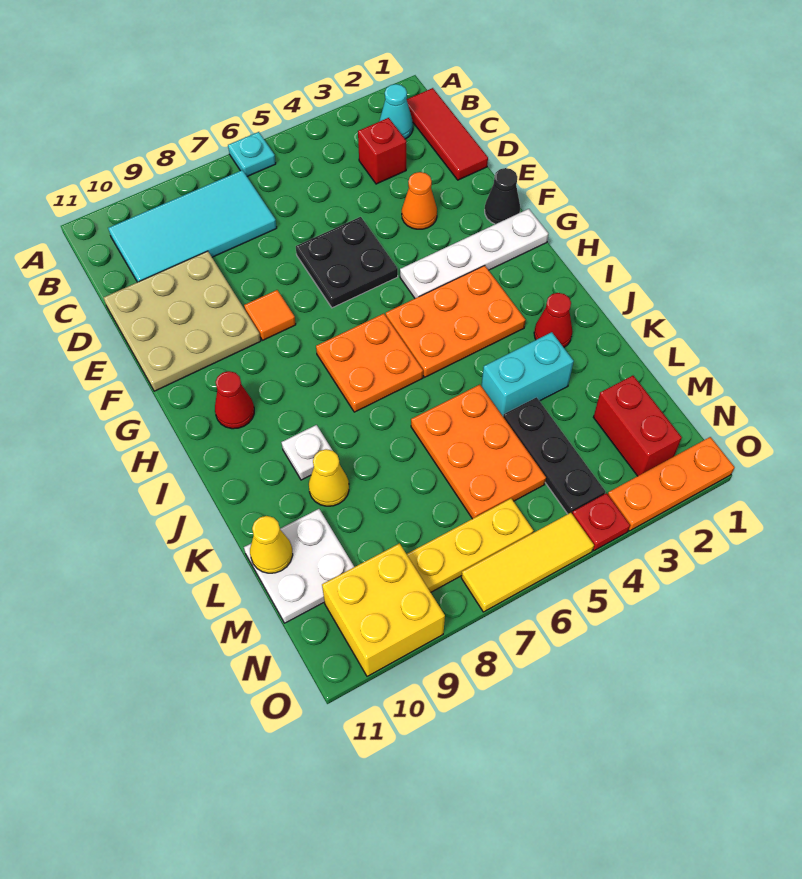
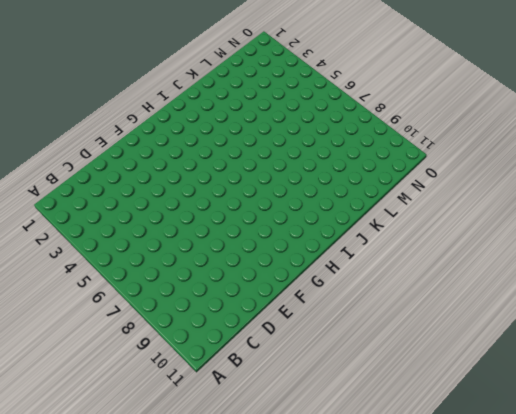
none -> cyan plate A6 level 1
none -> red tile B1:D1 level 1
none -> cyan cone B2 level 1

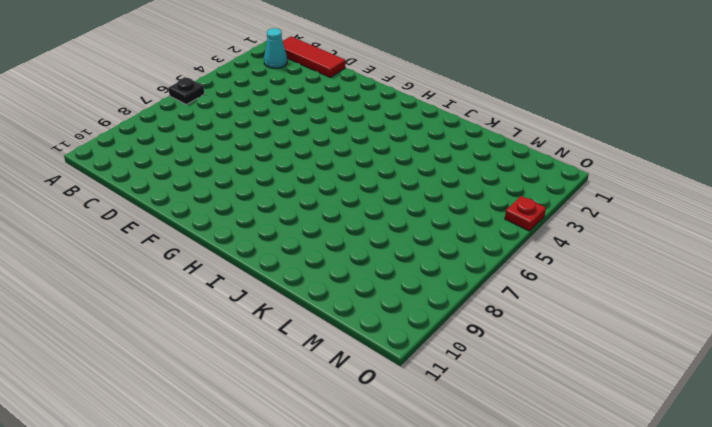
black plate A6 level 1 -> cyan plate A6 level 1
none -> cyan tile B7:C10 level 1
none -> red brick C3 level 1
none -> tan plate D9:F11 level 1

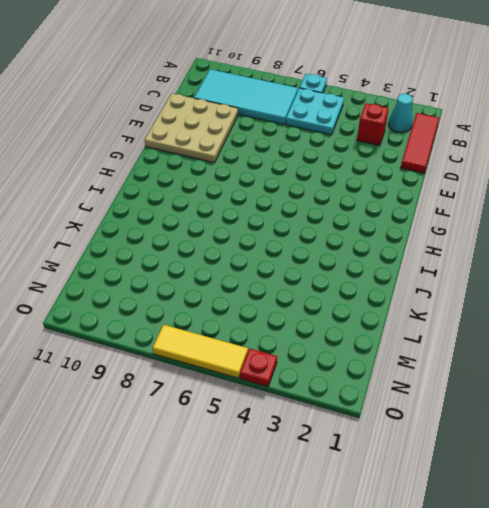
cyan plate B5:C6 level 1 -> none
none -> orange cone E3 level 1
none -> black plate E5:F6 level 1
none -> black cone F1 level 1

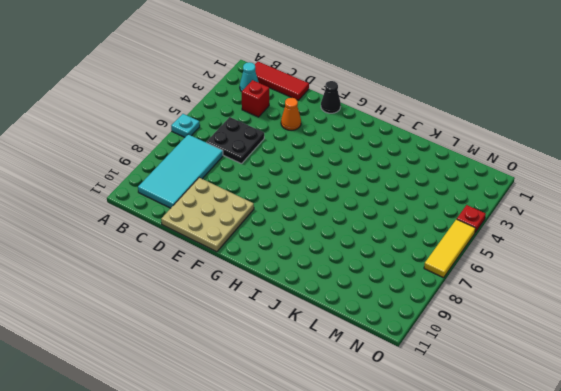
black plate C5:D6 level 1 -> black plate E5:F6 level 1
none -> orange tile F8 level 1
none -> white plate G1:G4 level 1
none -> orange plate H3:I5 level 1

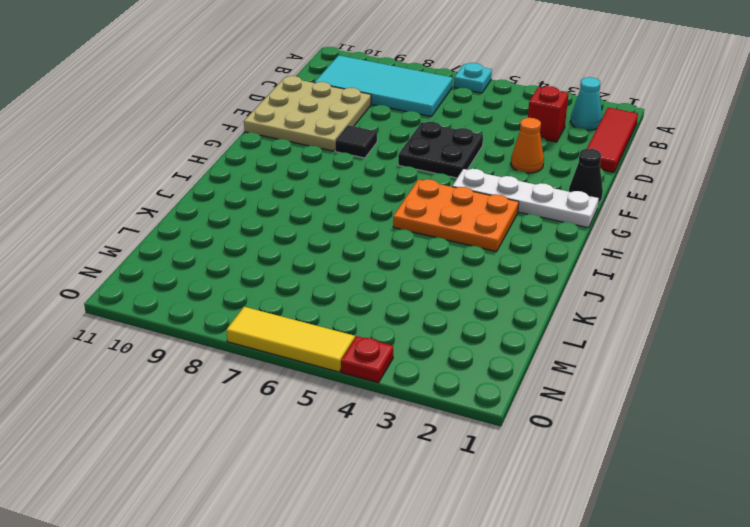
black tile F8 level 1 -> orange tile F8 level 1
none -> orange plate H6:I7 level 1
none -> red cone H10 level 1
none -> red cone J2 level 1

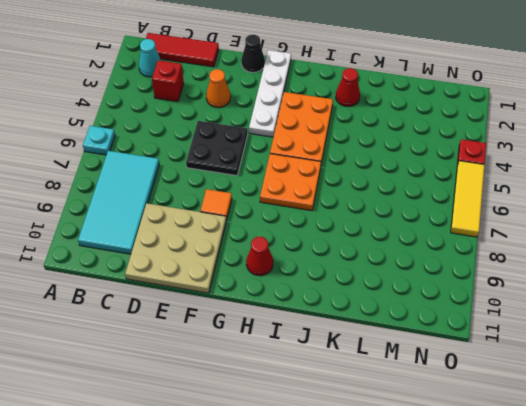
none -> white plate J9 level 1
none -> cyan brick K3:K4 level 1
none -> orange plate K5:M6 level 1

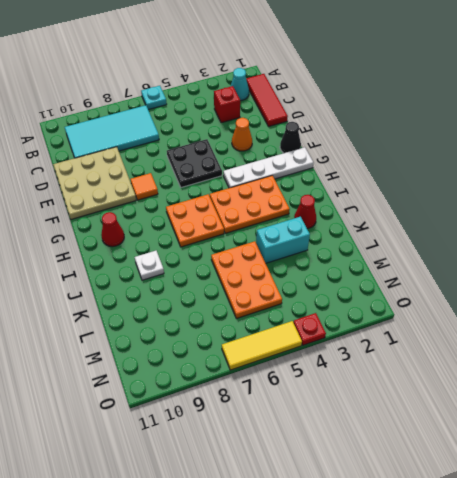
none -> yellow cone K9 level 1
none -> black plate L4:N4 level 1
none -> white plate L10:M11 level 1

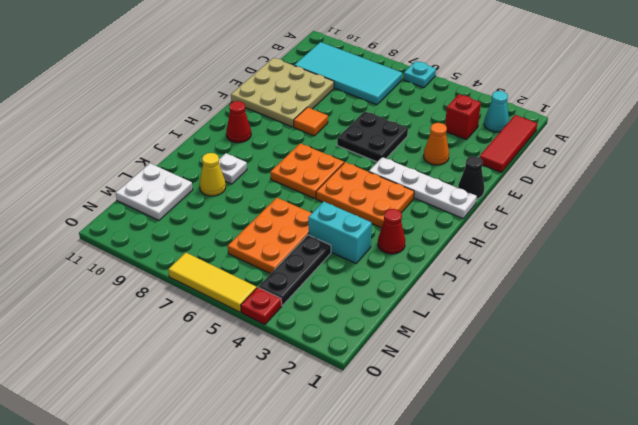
none -> red brick M2:N2 level 1
none -> yellow plate N6:N8 level 1
none -> yellow brick N9:O10 level 1

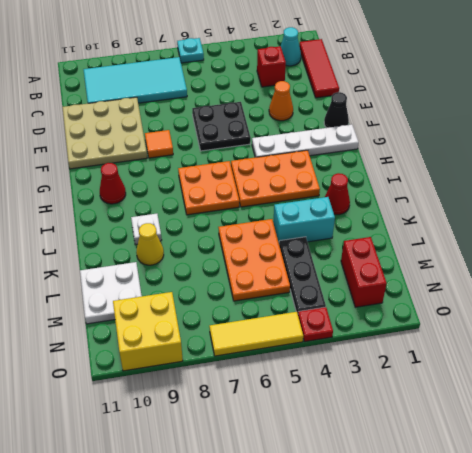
none -> yellow plate N6:N8 level 1
none -> orange plate O1:O3 level 1
none -> yellow cone L11 level 2

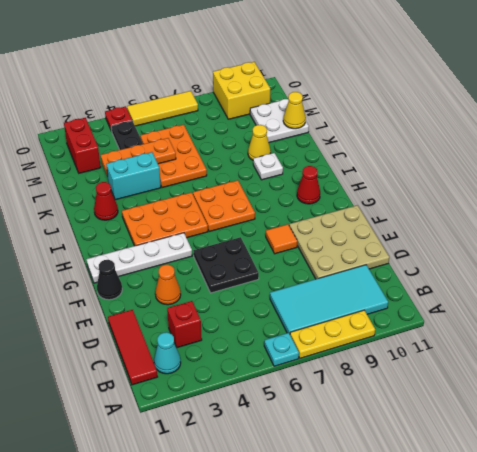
yellow plate A7:A9 level 1 -> yellow plate N6:N8 level 1
orange plate L3:L5 level 2 -> orange plate O1:O3 level 1

